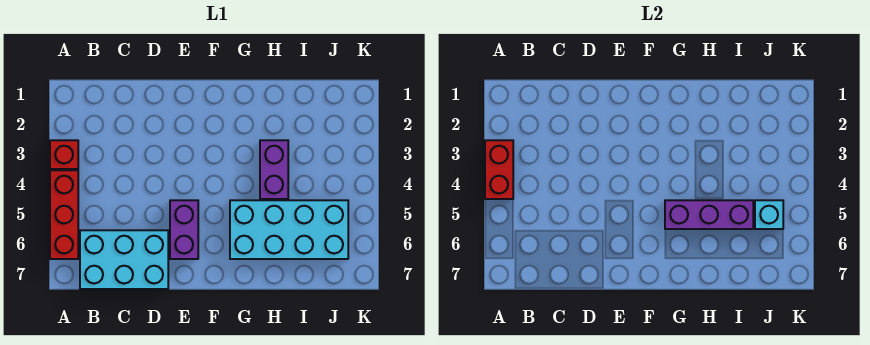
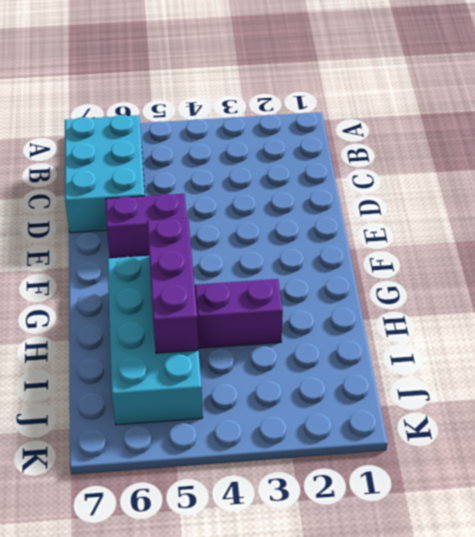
none -> red brick A3 level 1
none -> red brick A4:A6 level 1

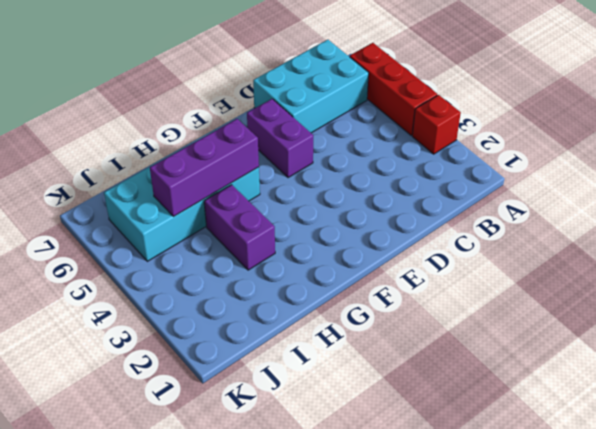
none -> red brick A3:A4 level 2
none -> cyan brick J5 level 2

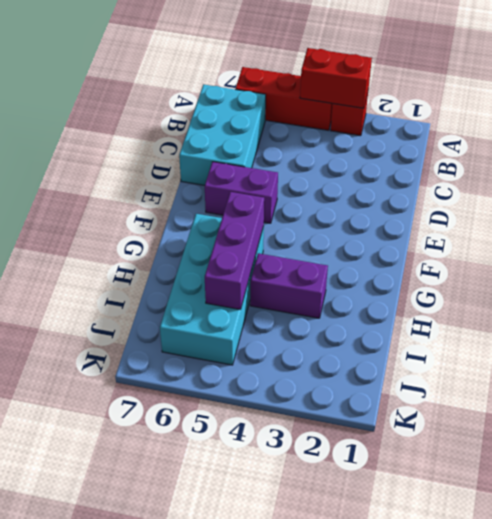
none -> cyan brick J5 level 2

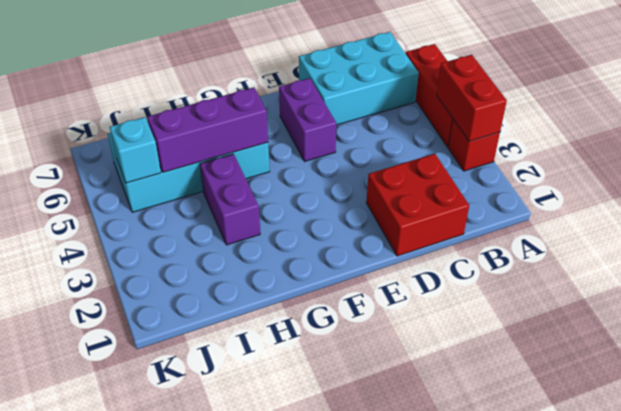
red brick C1:D2 level 1 -> none

